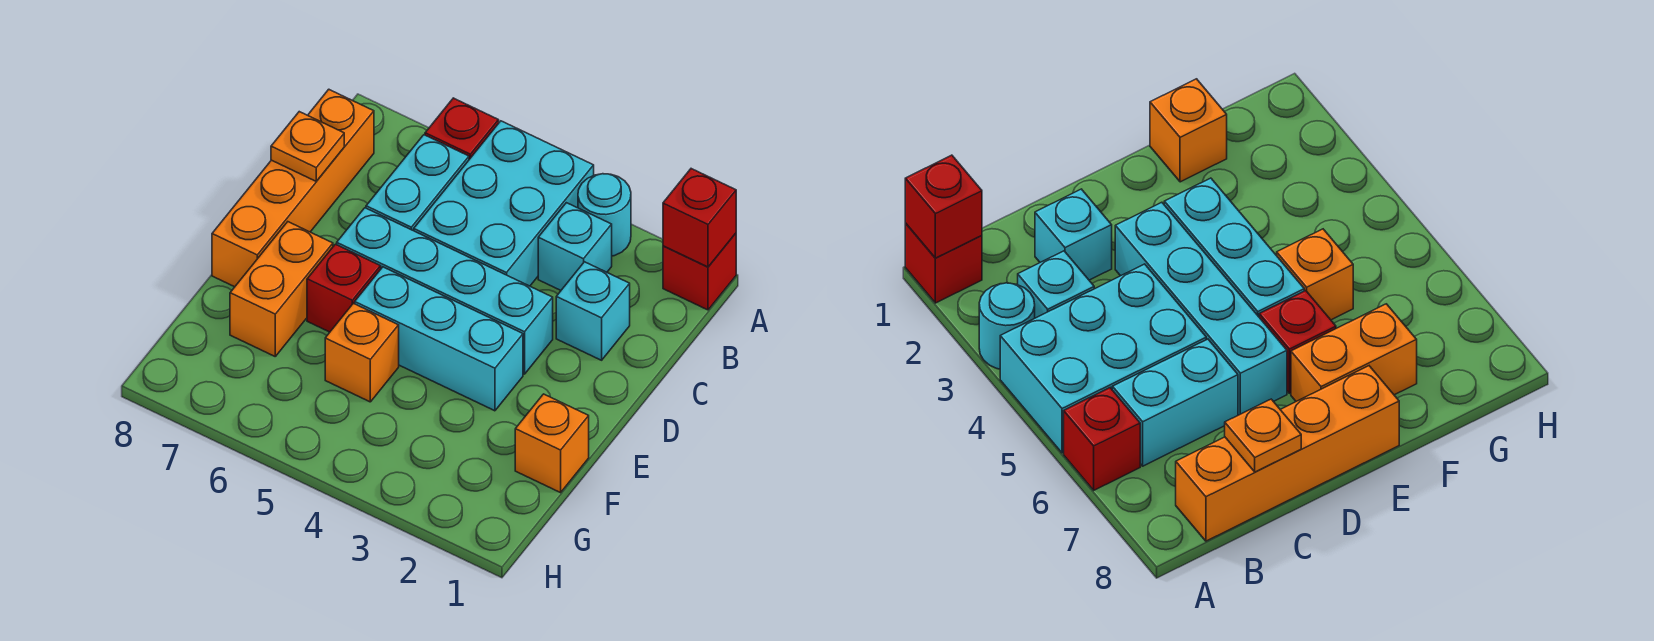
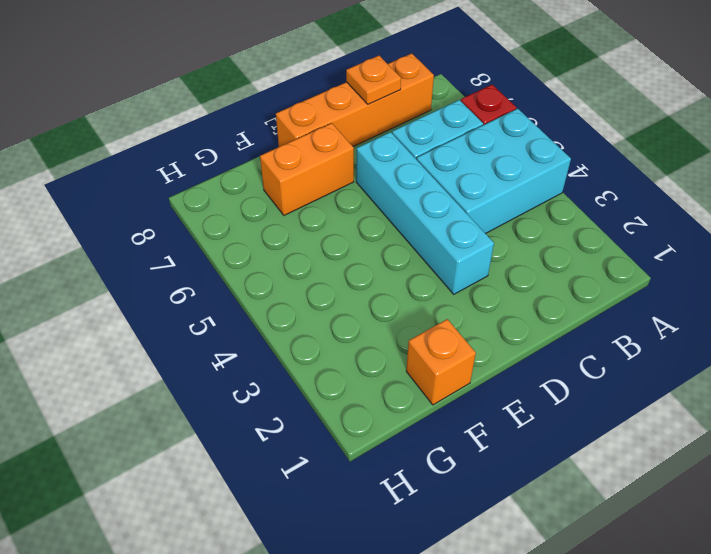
none -> red brick A1 level 1
none -> cyan round brick A3 level 1
none -> cyan brick B3 level 1

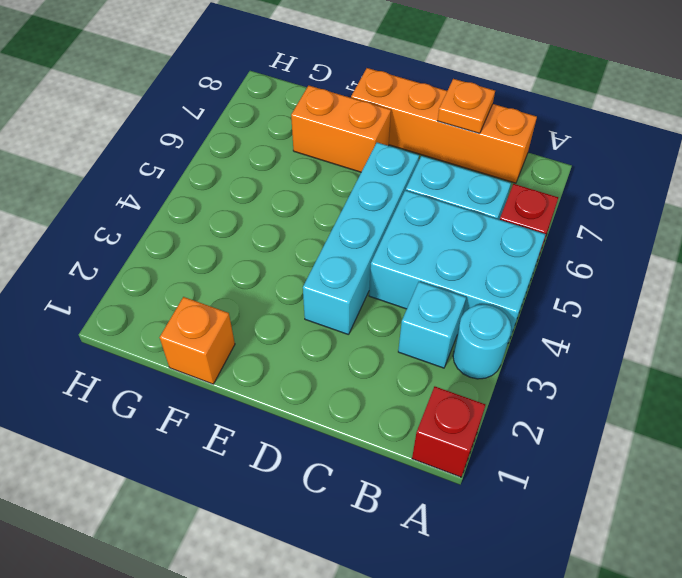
none -> cyan brick C2 level 1
none -> cyan brick E3:E5 level 1
none -> red brick E6 level 1

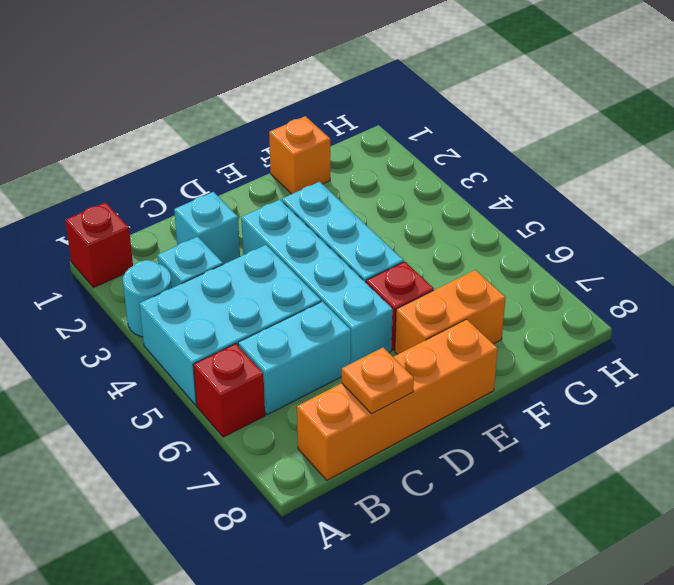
none -> orange brick F5 level 1
none -> red brick A1 level 2

